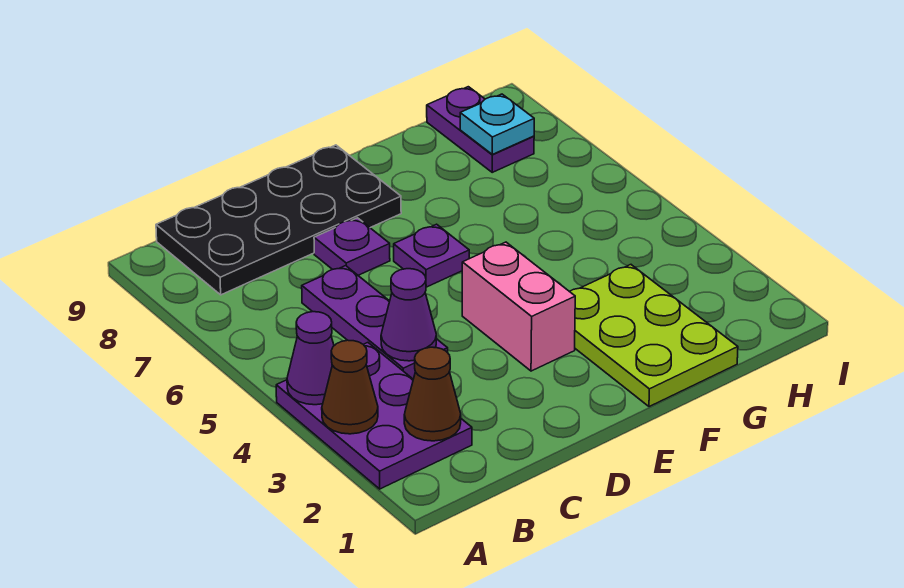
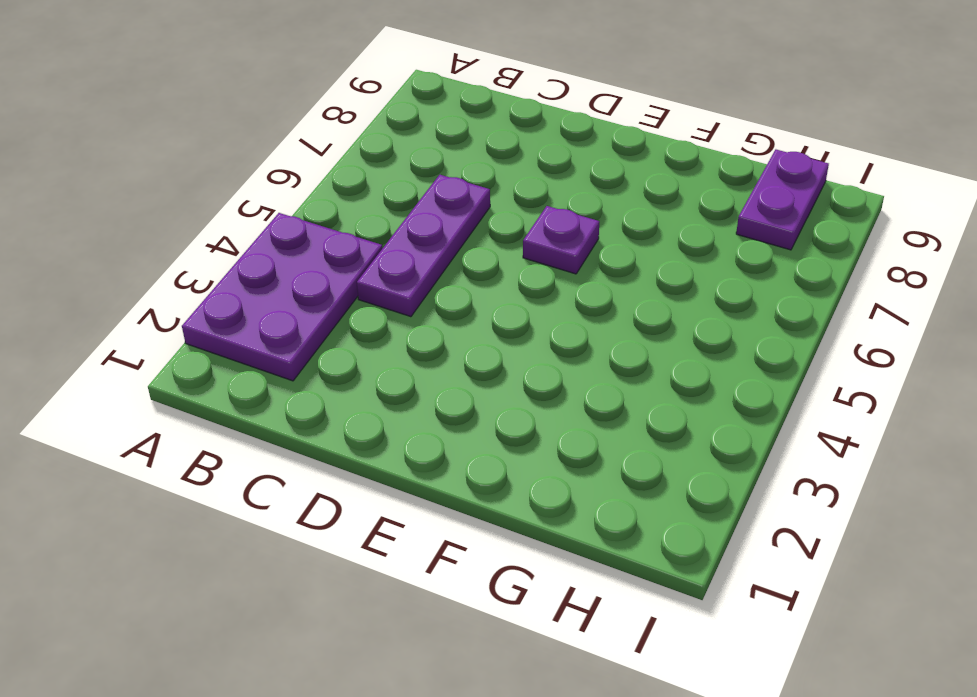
none -> black plate B8:E9 level 1
none -> purple plate D7 level 1
none -> pink brick E3:E4 level 1

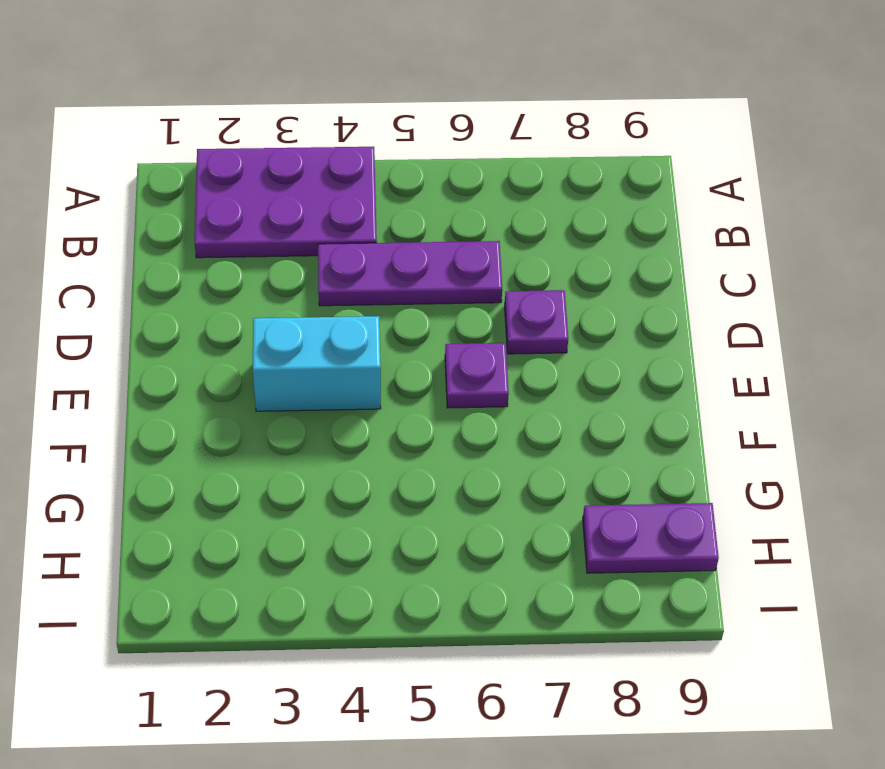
cyan brick E3:E4 level 1 -> pink brick E3:E4 level 1
none -> black plate B8:E9 level 1
none -> lime plate F1:G3 level 1
none -> brown cone A3 level 2

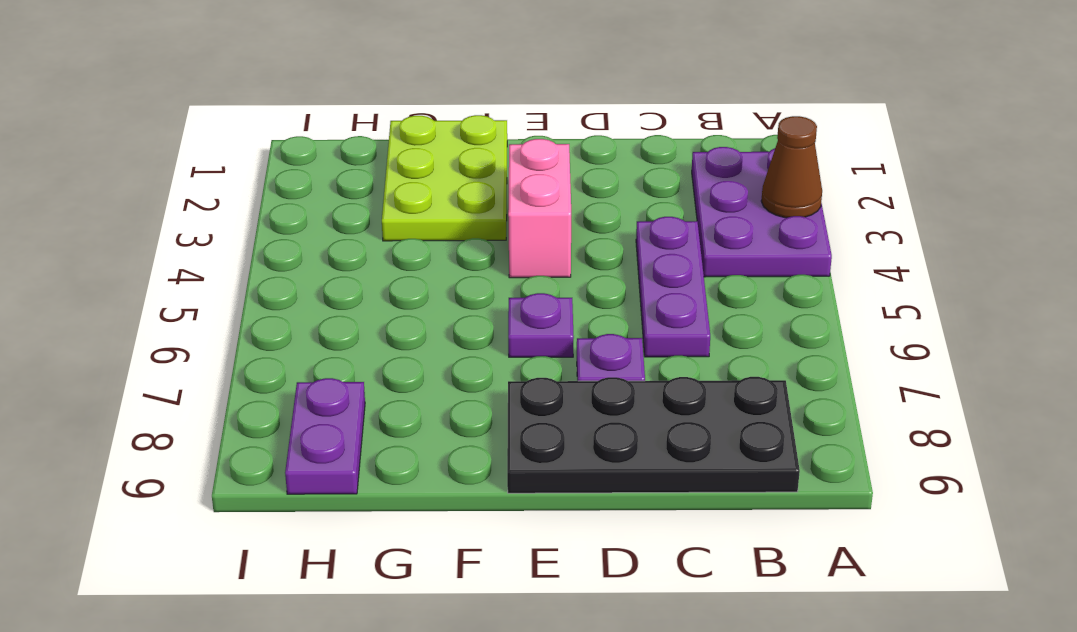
none -> purple cone A4 level 2
none -> brown cone B2 level 2
none -> purple cone C4 level 2

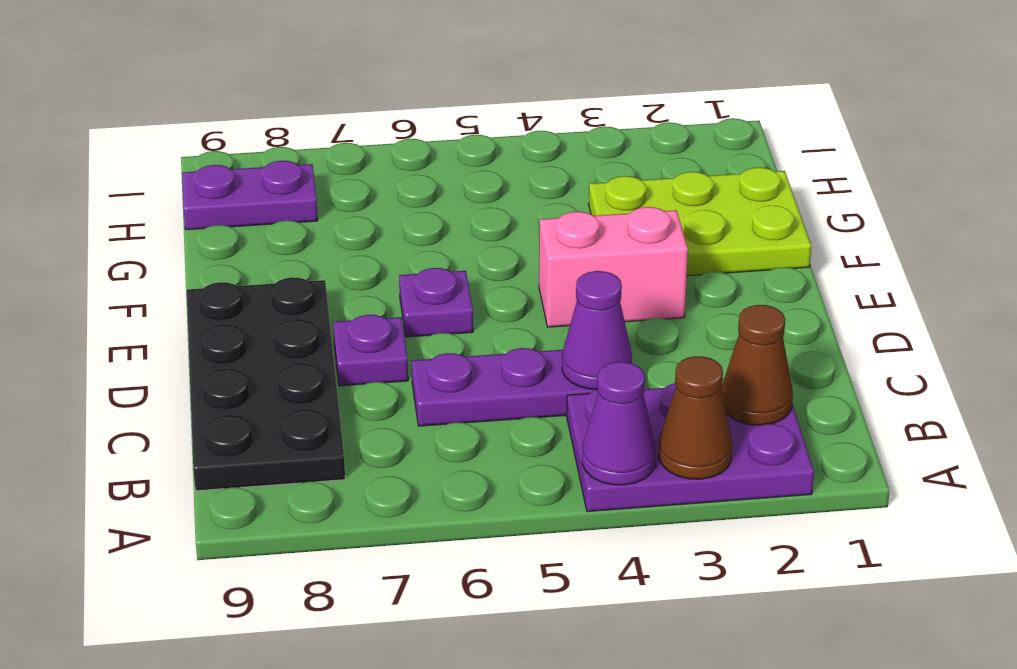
none -> cyan plate H8 level 2

